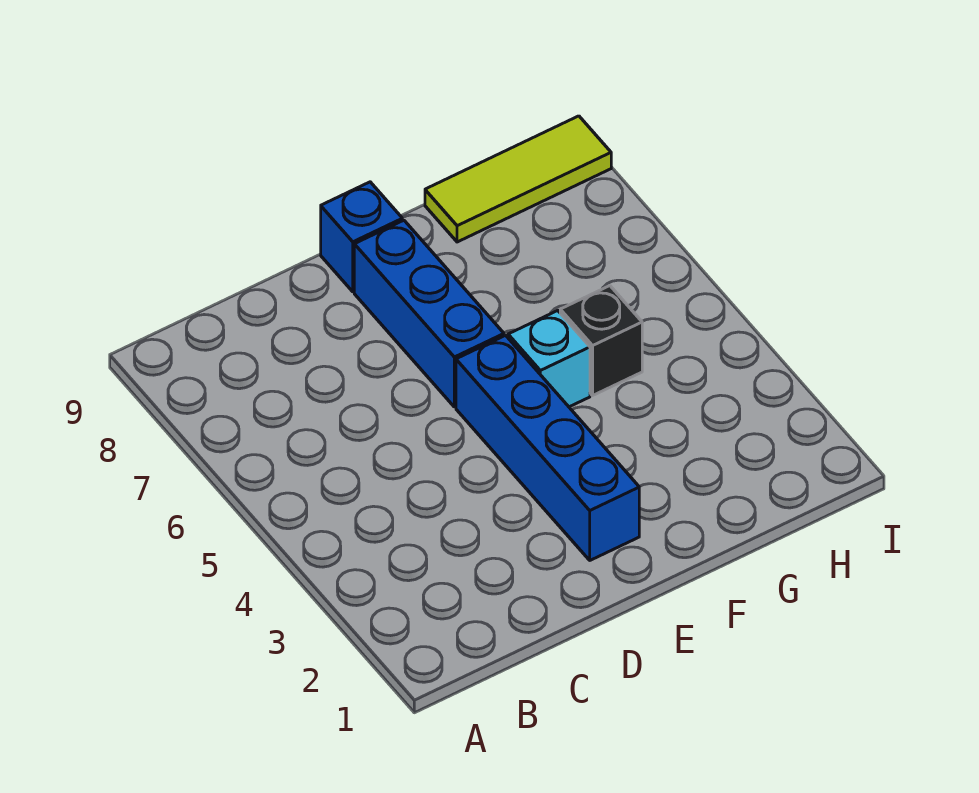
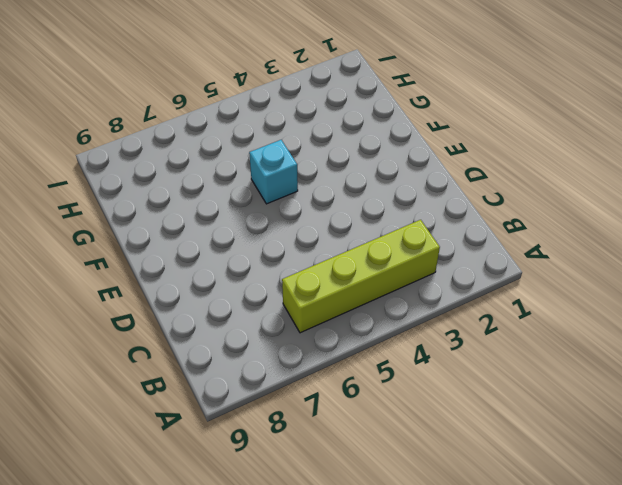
lime brick B3:B6 level 1 -> none
none -> blue brick E2:E5 level 1
none -> blue brick E6:E8 level 1

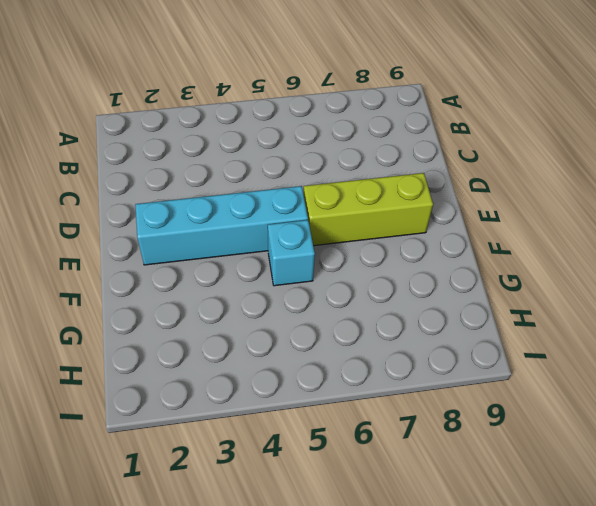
cyan brick E2:E5 level 1 -> blue brick E2:E5 level 1
lime brick E6:E8 level 1 -> blue brick E6:E8 level 1
none -> blue brick E9 level 1
none -> black brick G5 level 1

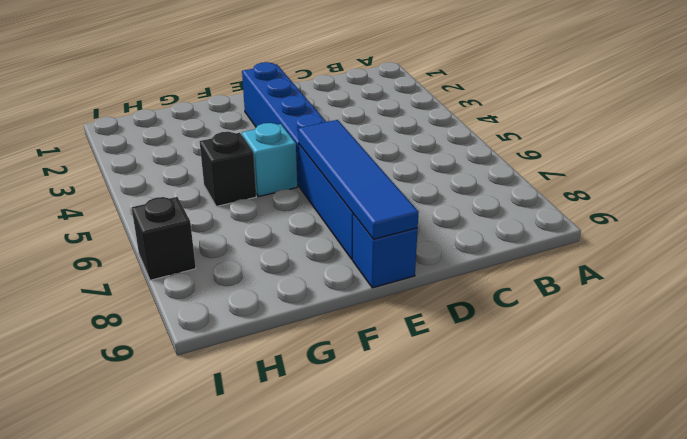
blue tile E6:E9 level 2 -> none
black brick I7 level 1 -> none
none -> lime tile G9:I9 level 1

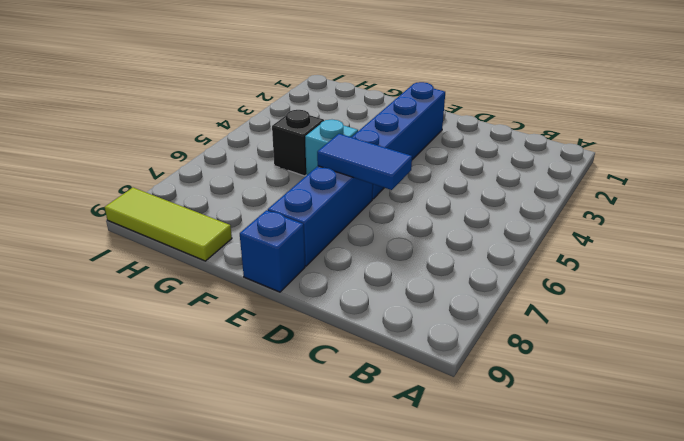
blue tile D6:E6 level 2 -> none

